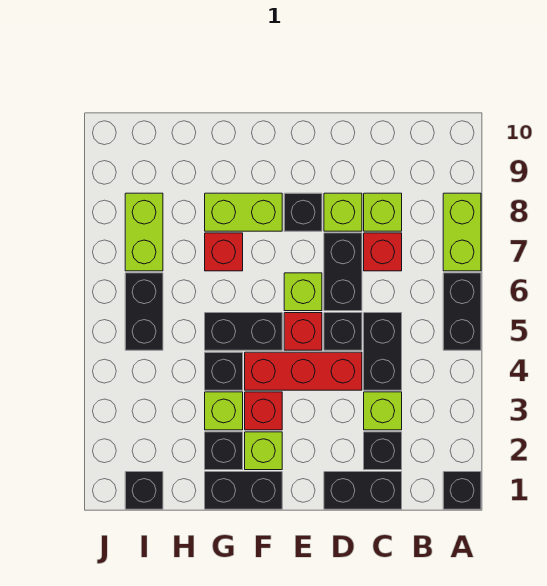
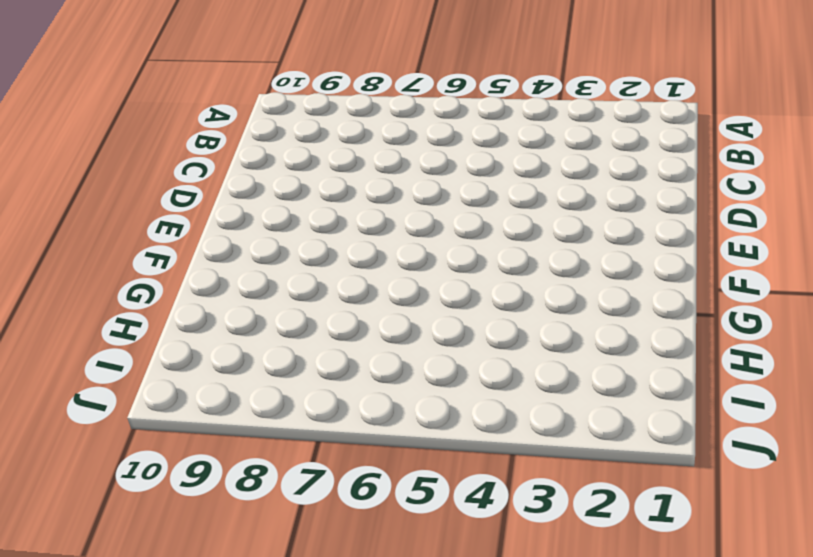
none -> black brick A1 level 1
none -> black brick A5:A6 level 1
none -> lime brick A7:A8 level 1

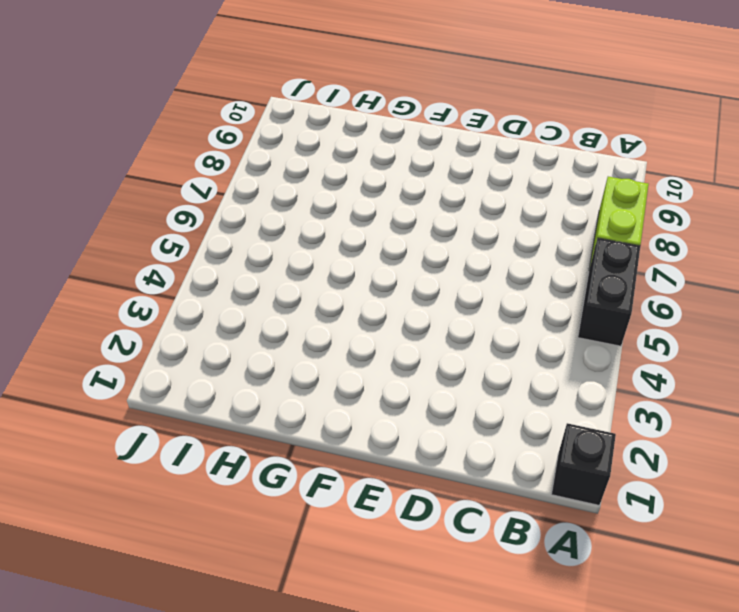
none -> black brick C1:D1 level 1
none -> black brick C2 level 1
none -> lime brick C3 level 1

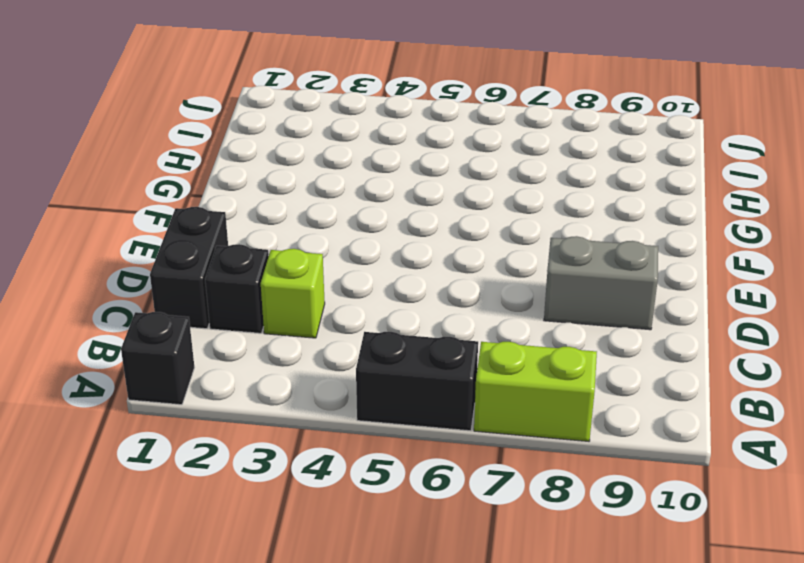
grey brick D8:D9 level 1 -> lime brick D8 level 1
none -> black brick C4:C5 level 1
none -> red brick C7 level 1
none -> lime brick C8 level 1

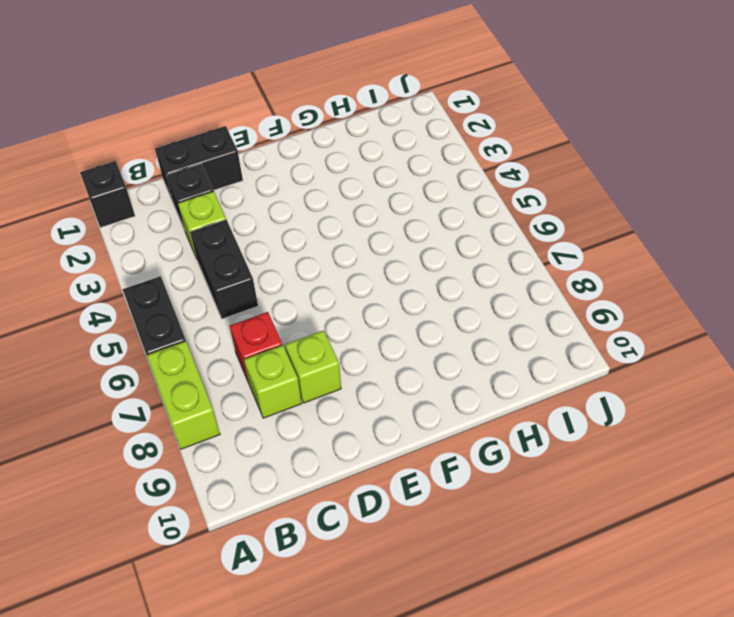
none -> red brick D4:F4 level 1
none -> black brick D5 level 1
none -> black brick D6:D7 level 1

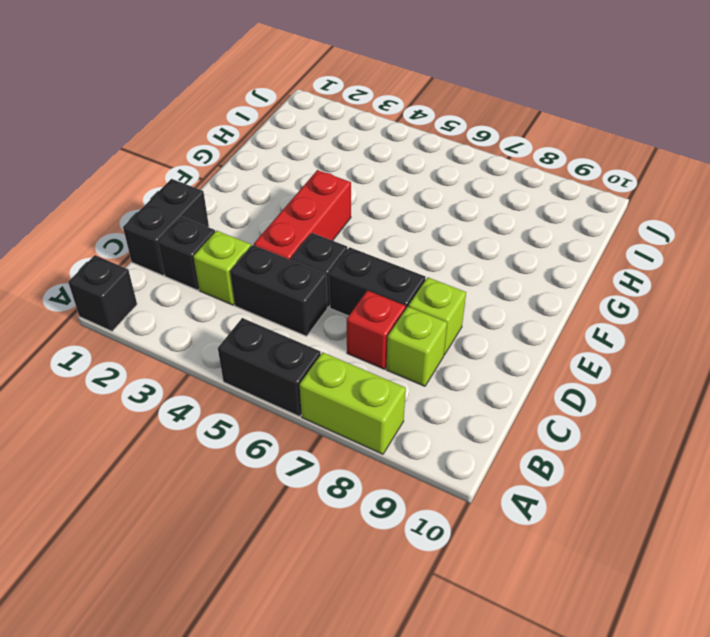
none -> red brick E5 level 1
none -> lime brick E6 level 1
none -> black brick E8 level 1

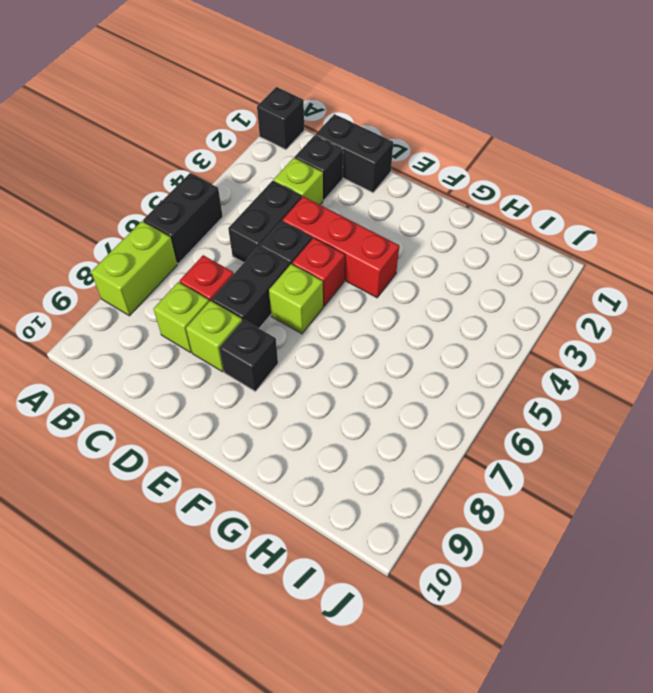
none -> black brick F1:G1 level 1
none -> lime brick F2 level 1
none -> red brick F3 level 1

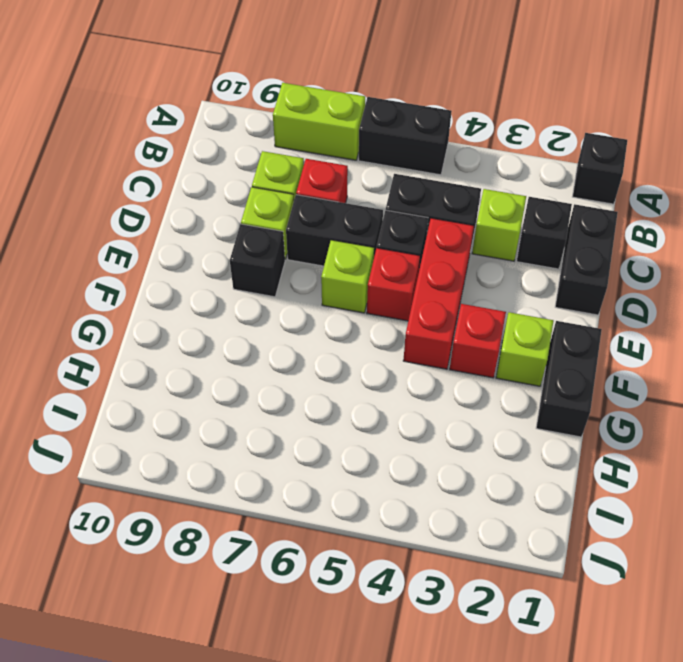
none -> black brick F5:G5 level 1
none -> lime brick F8:G8 level 1
none -> black brick G2 level 1

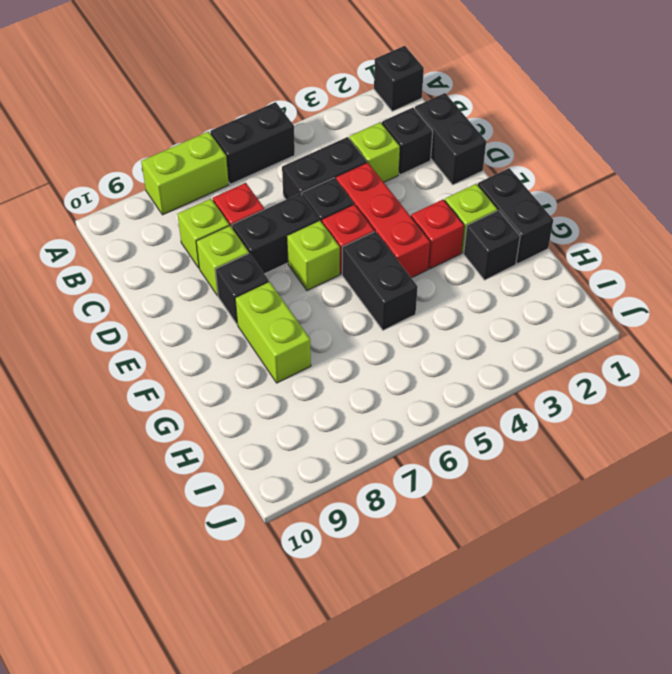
none -> lime brick G3 level 1
none -> black brick G4 level 1
none -> red brick G7 level 1

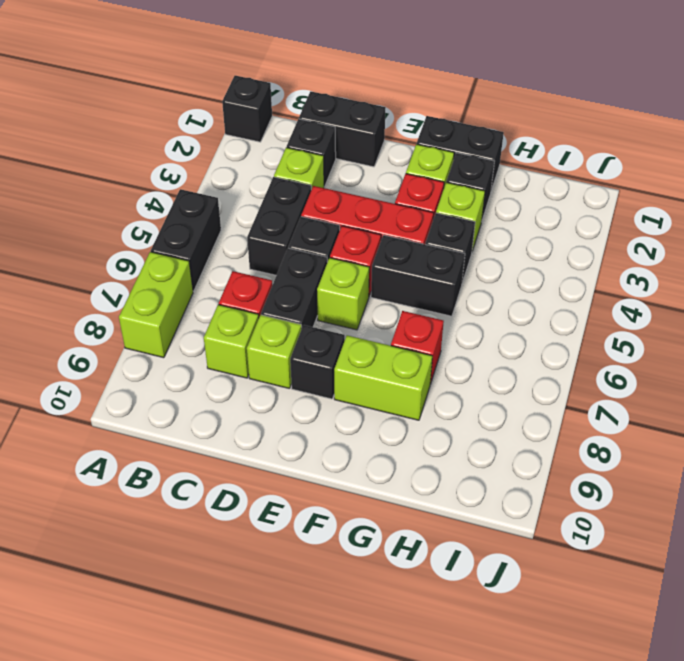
none -> black brick I1 level 1
none -> black brick I5:I6 level 1
none -> lime brick I7:I8 level 1

